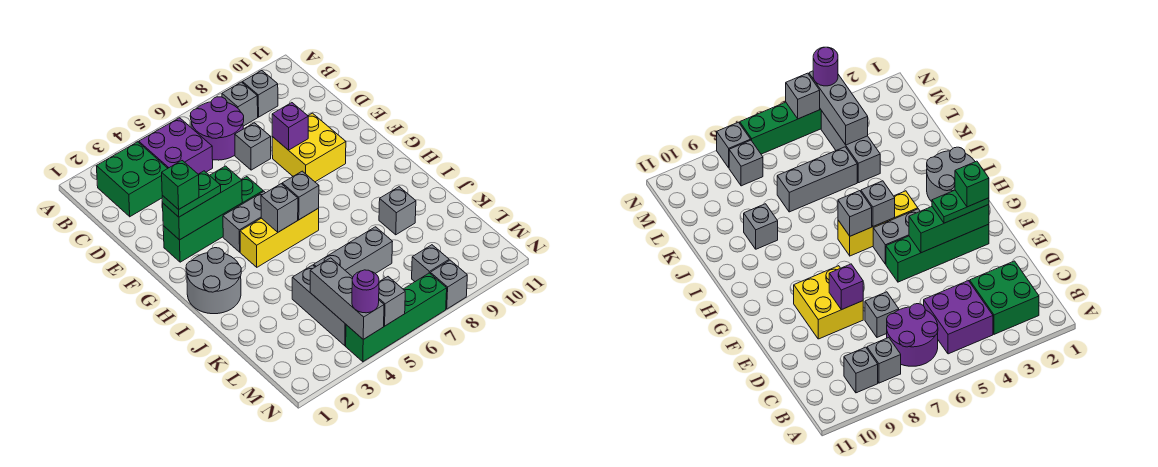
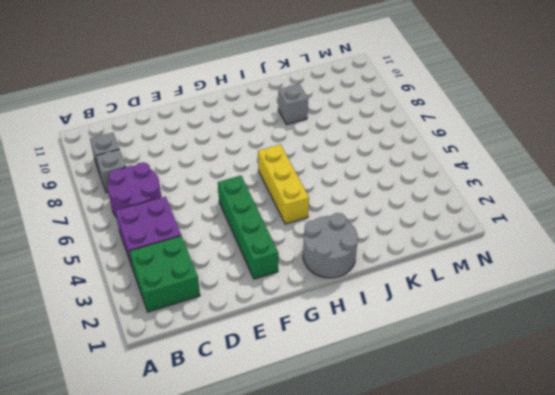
none -> grey brick D7 level 1
none -> yellow brick E8:F9 level 1
none -> grey brick G4:G5 level 1

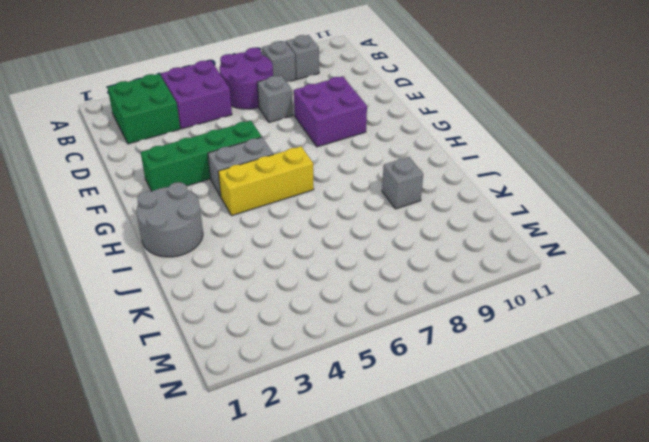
purple brick E8:F9 level 1 -> yellow brick E8:F9 level 1
none -> grey brick K4:M4 level 1
none -> grey brick K5:K7 level 1
none -> grey brick M8 level 1

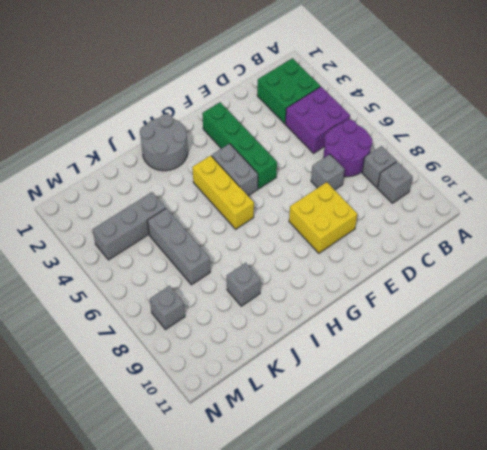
none -> green brick N4:N7 level 1
none -> grey brick N8 level 1
none -> purple brick E8 level 2

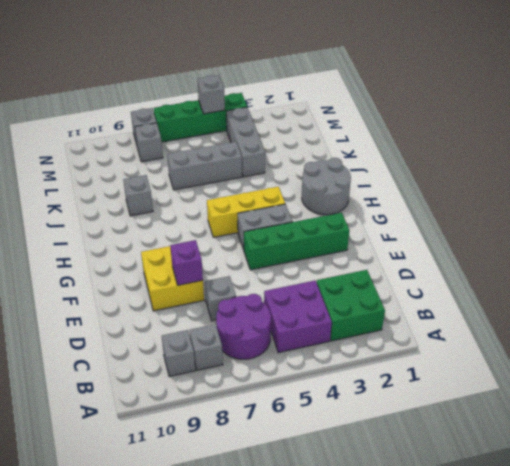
none -> green brick F2:F4 level 2
none -> grey brick H5 level 2
none -> grey brick H6 level 2

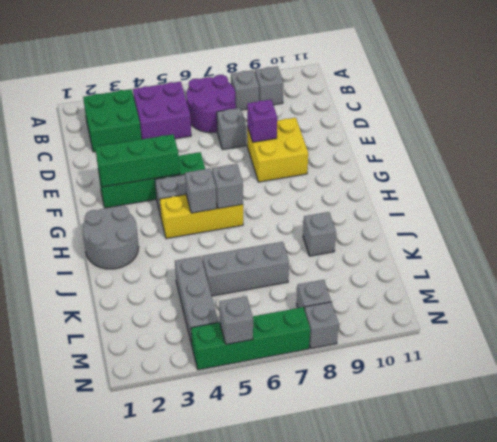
none -> grey brick L4:N4 level 2
none -> green plate F2:F3 level 3
none -> purple round brick N4 level 3

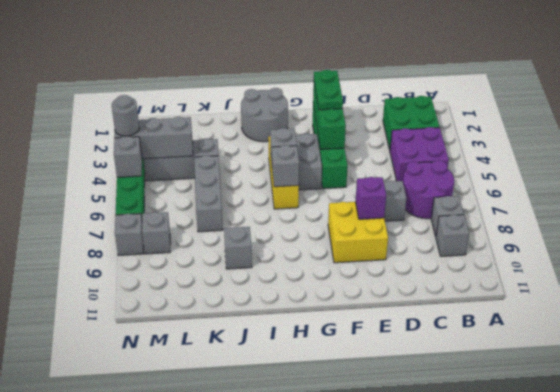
grey round brick N4 level 3 -> purple round brick N4 level 3
none -> green brick F2 level 4

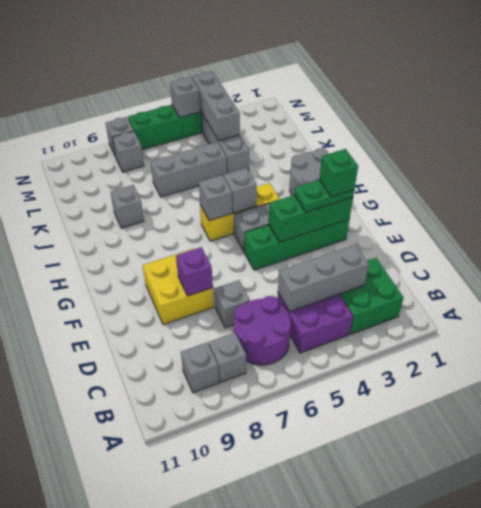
grey brick C3:C5 level 2 -> none
none -> purple round brick N4 level 3

